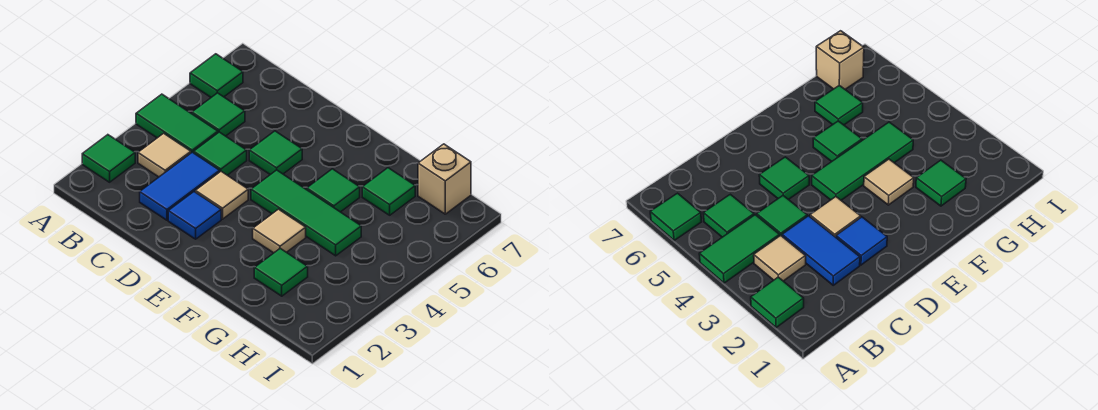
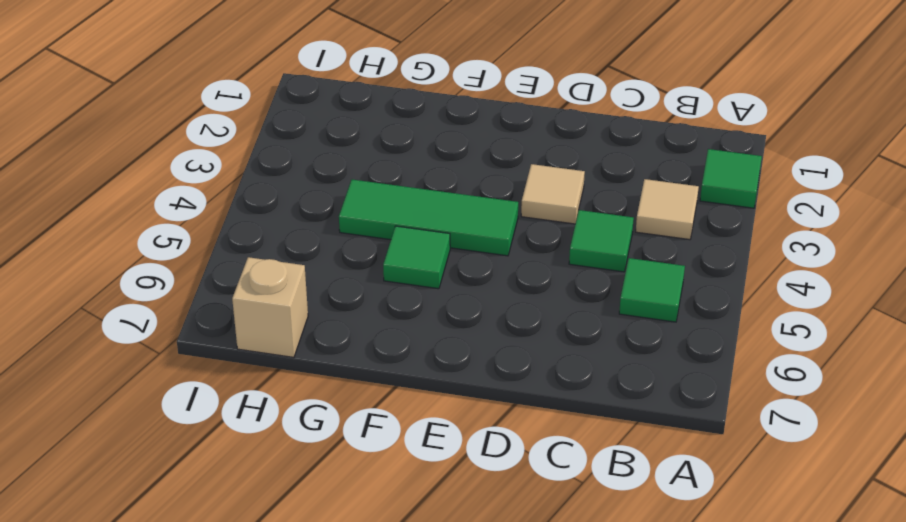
none -> green tile A4:B4 level 1
none -> green tile A6 level 1
none -> blue tile C2:C3 level 1

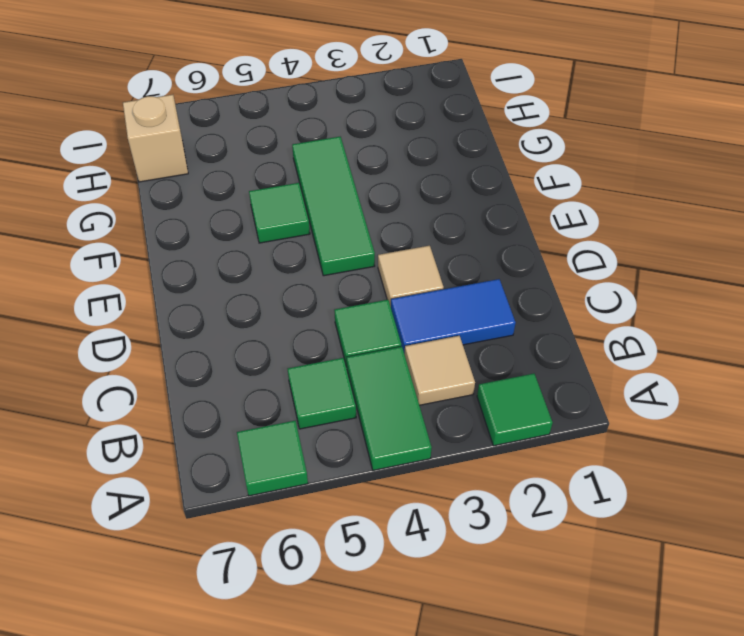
none -> blue tile D2 level 1
none -> green tile D5 level 1
none -> tan tile F3 level 1

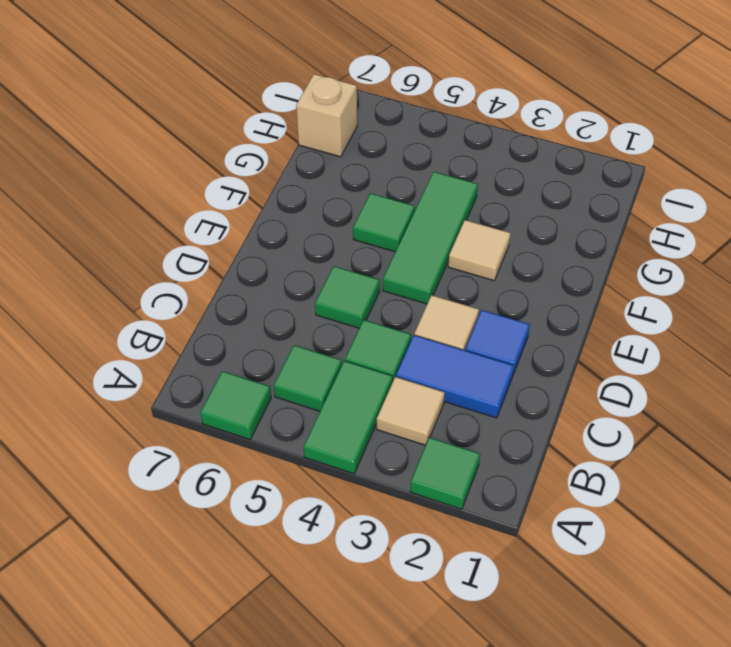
none -> green tile G2 level 1
none -> green tile G6 level 1

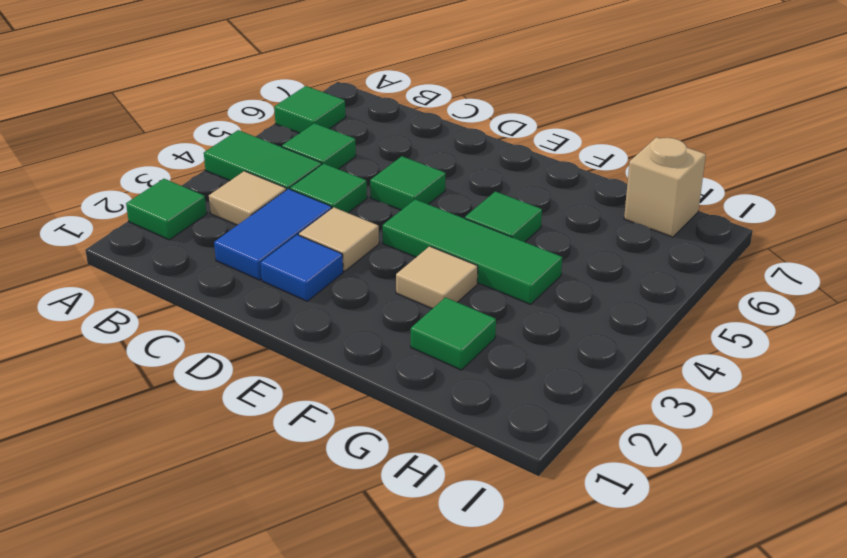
none -> green tile G6 level 1

